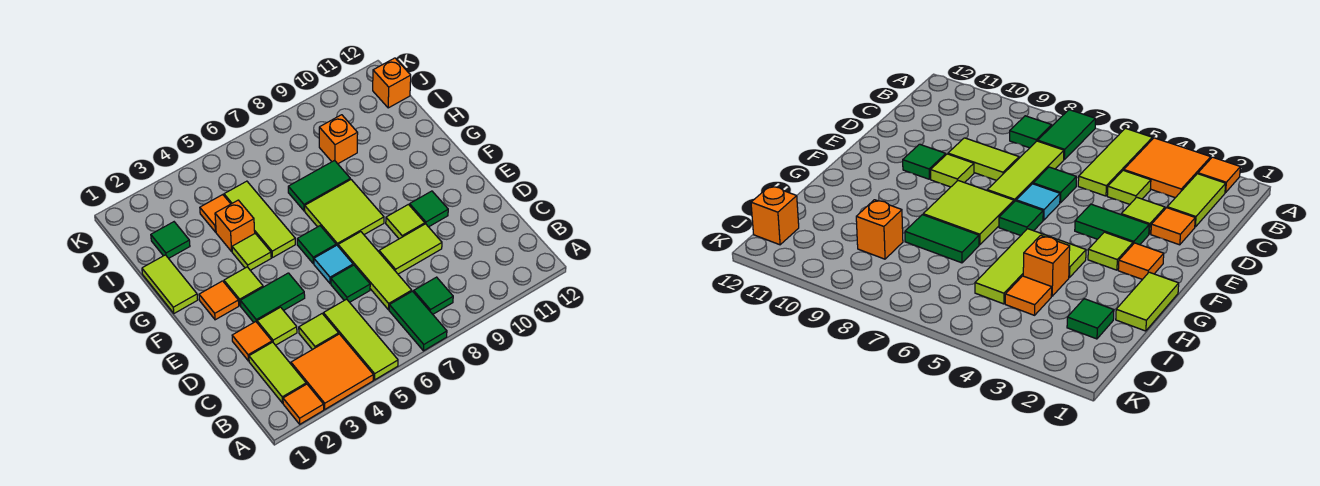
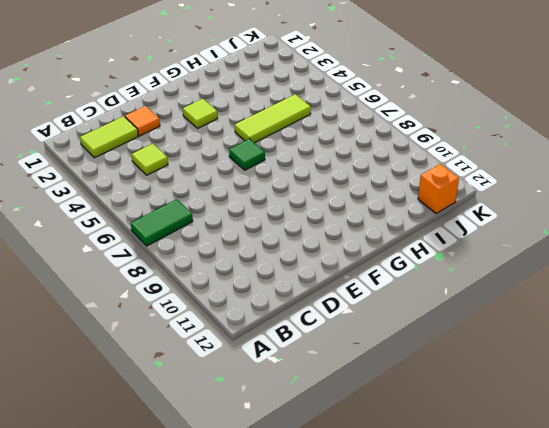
none -> orange tile A2 level 1
none -> orange tile A3:B4 level 1
none -> lime tile A5:C5 level 1

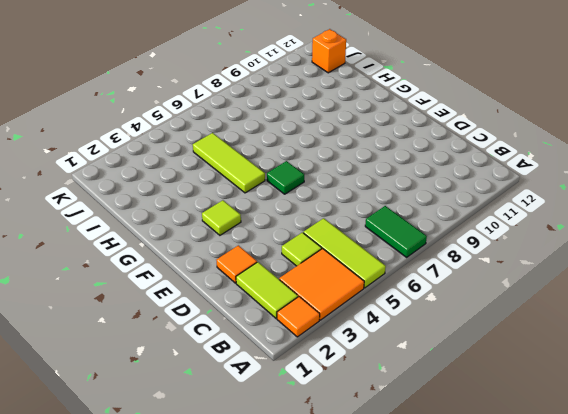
none -> green tile B8 level 1
none -> lime tile C7:E7 level 1
none -> lime tile D3 level 1

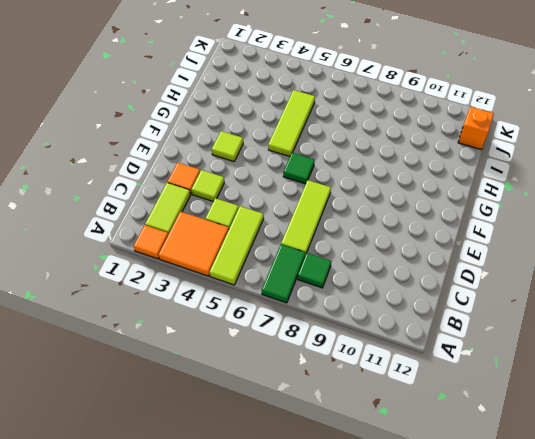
none -> green tile D6 level 1
none -> lime tile D8:D9 level 1
none -> green tile E3:E4 level 1

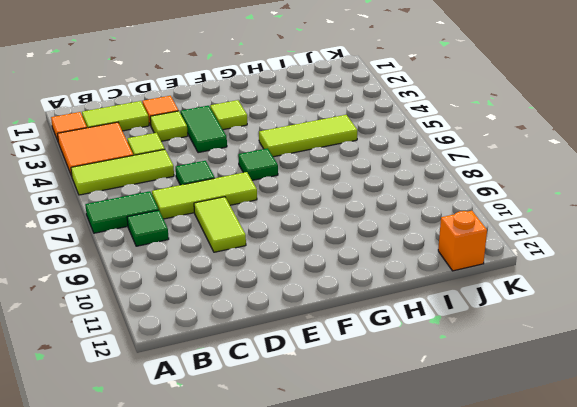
none -> cyan tile E6 level 1
none -> lime tile E9 level 1
none -> green tile E10 level 1

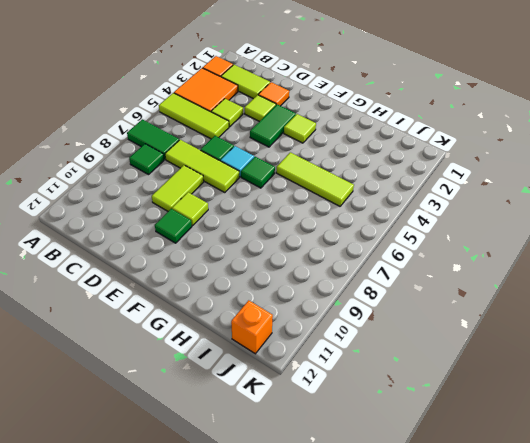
none -> orange tile F2 level 1
none -> lime tile F7:G8 level 1
none -> lime tile G1:H1 level 1

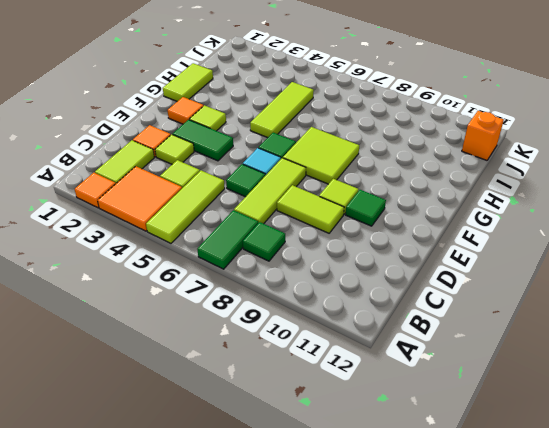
none -> lime tile G4 level 1
none -> orange brick H4 level 1
none -> green tile H7:H8 level 1

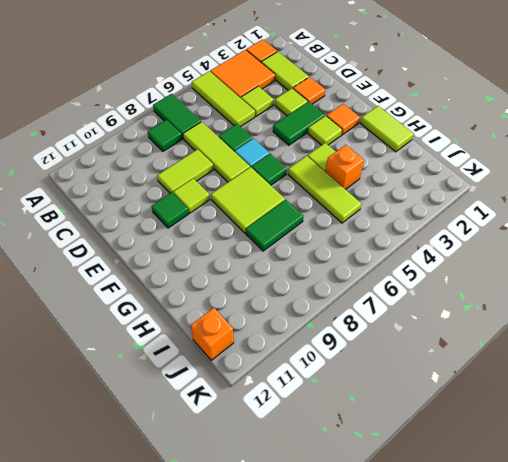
none -> green tile I2 level 1
none -> orange tile I4 level 1
none -> orange brick I9 level 1

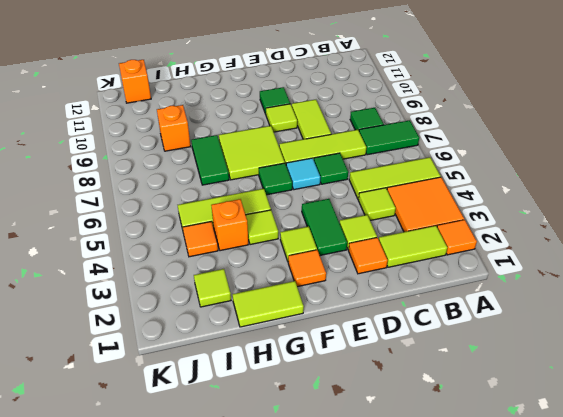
lime tile I2 level 1 -> green tile I2 level 1

